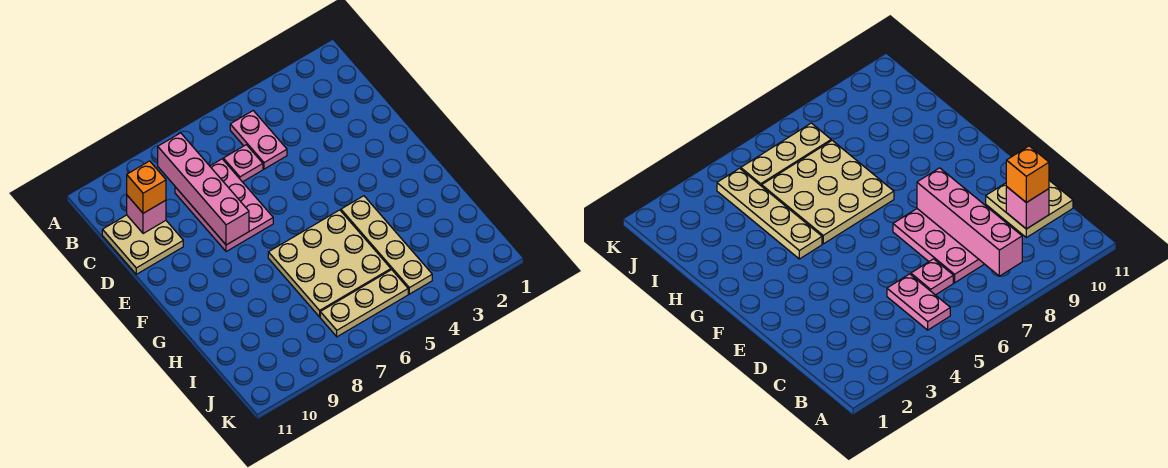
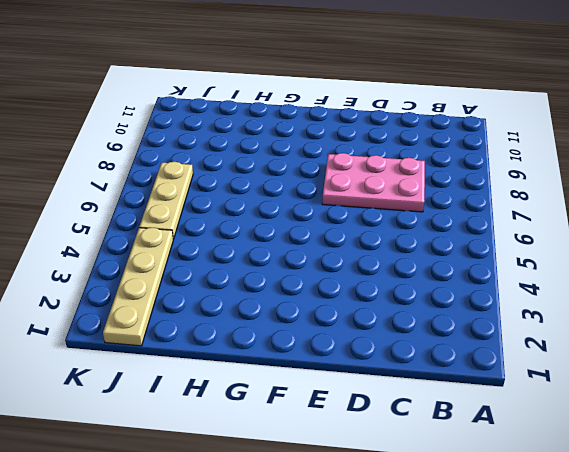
tan plate J1:J4 level 1 -> tan plate G4:J4 level 1
none -> pink plate B5:C5 level 1
none -> pink plate C6 level 1

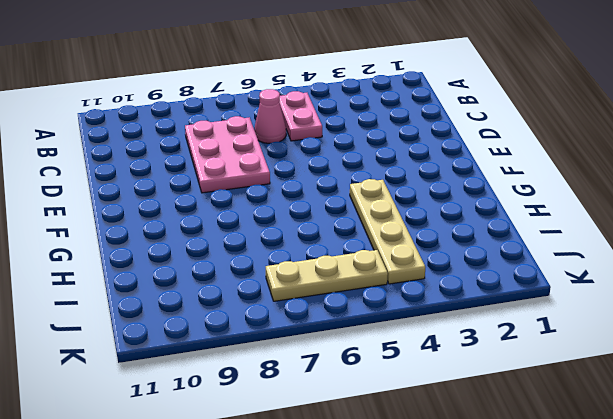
pink cone C6 level 1 -> pink plate C6 level 1
none -> tan plate C10:D11 level 1
none -> tan plate G5:I7 level 1

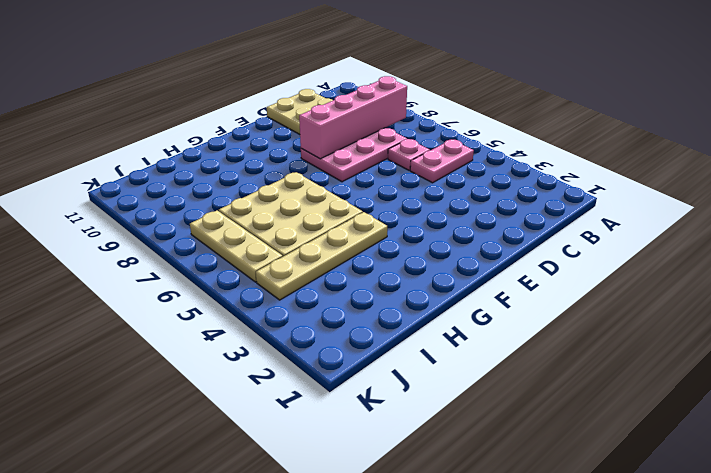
none -> pink brick C10 level 2
none -> orange brick C10 level 3

